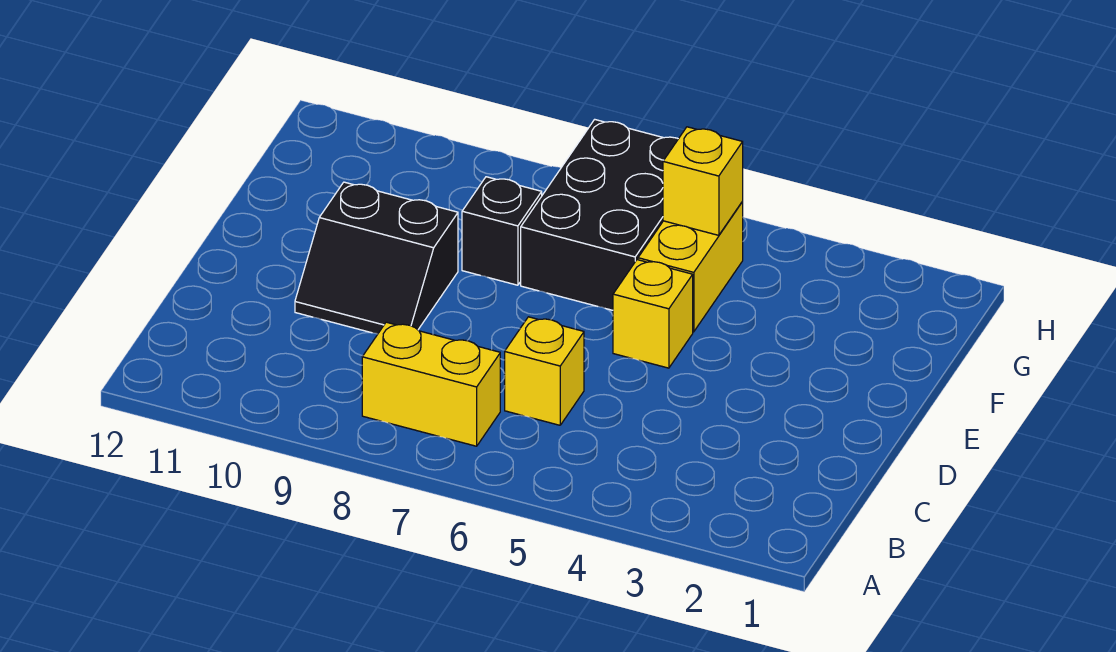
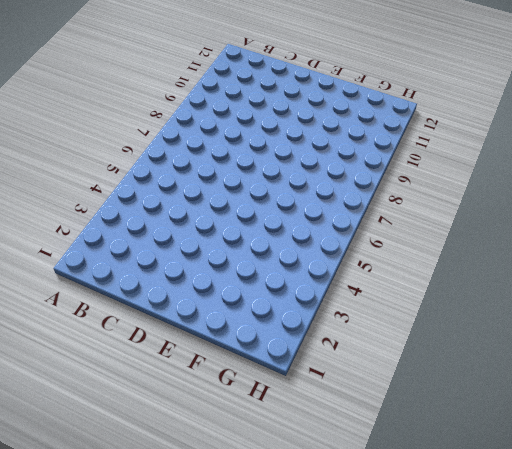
none -> yellow brick B7:B8 level 1
none -> yellow brick C6 level 1

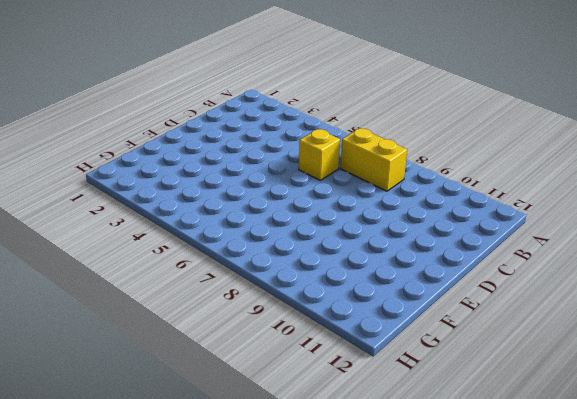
none -> black slope D9:E10 level 1 top E
none -> yellow brick E5 level 1

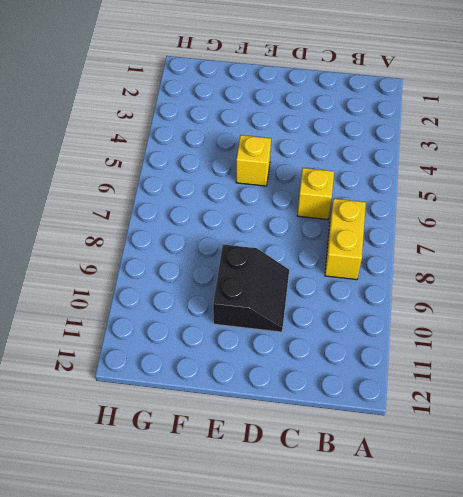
none -> yellow brick F5:G5 level 1
none -> black brick F6:H7 level 1

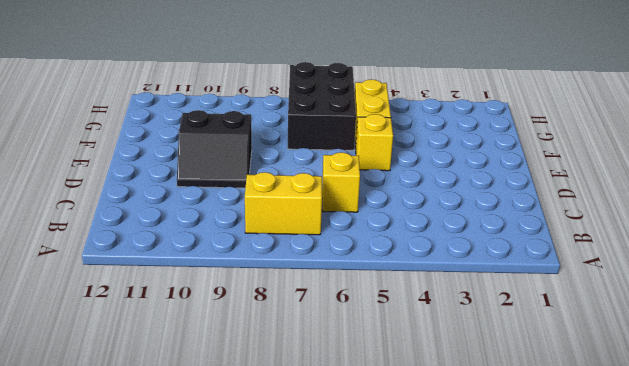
none -> black brick F8 level 1
none -> yellow brick G5 level 2

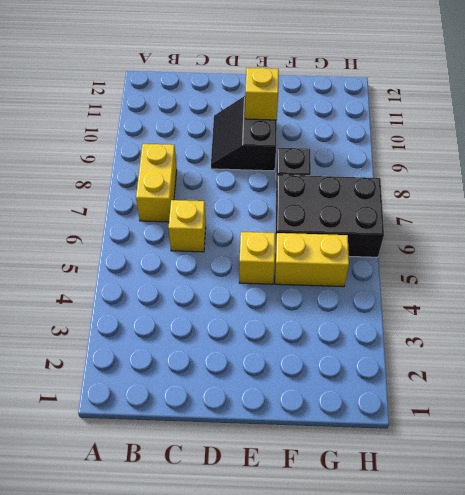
yellow brick E10 level 2 -> yellow brick G5 level 2

